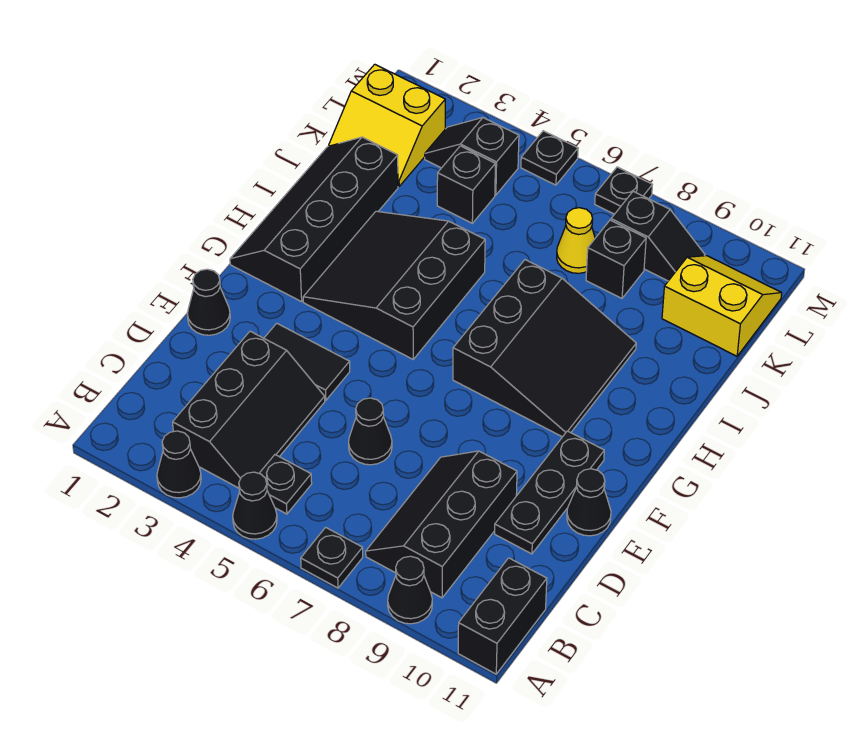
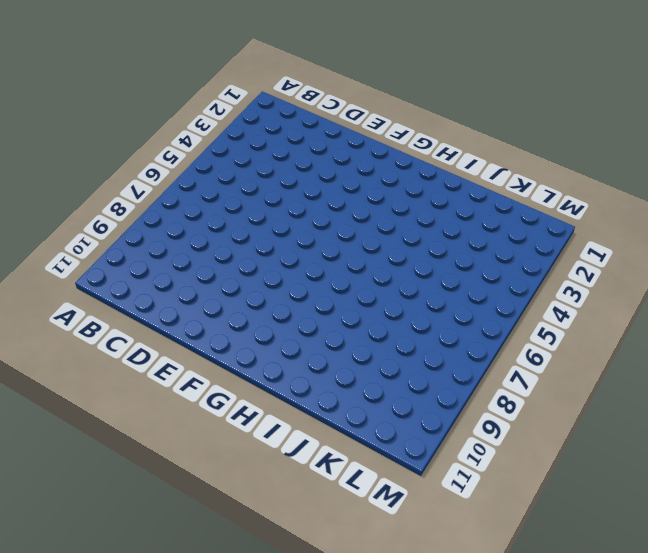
none -> black cone A3 level 1
none -> black cone A5 level 1
none -> black plate A7 level 1

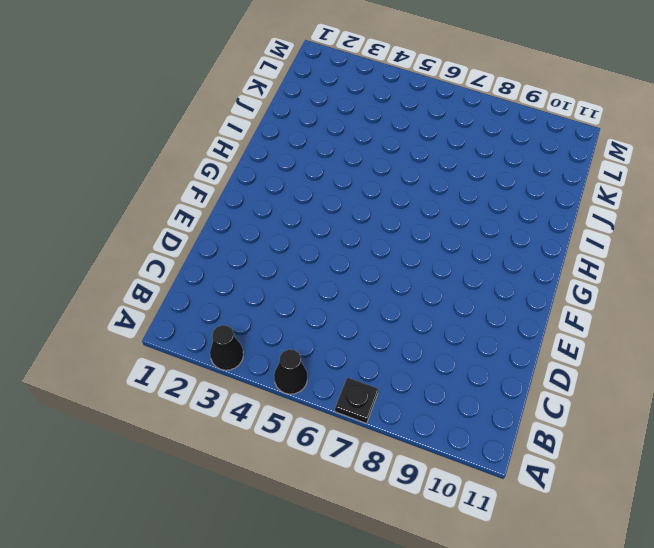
none -> black cone A9 level 1
none -> black brick A11:B11 level 1
none -> black slope B3:D4 level 1 top 3

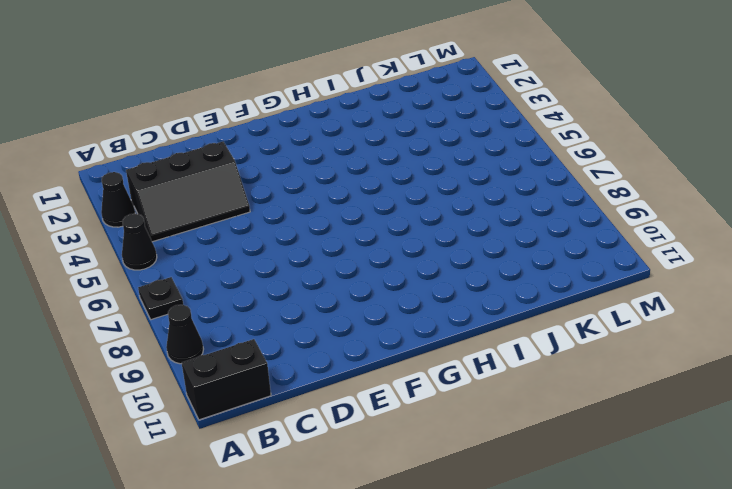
none -> black plate B5 level 1
none -> black slope B8:D9 level 1 top 9
none -> black cone D6 level 1

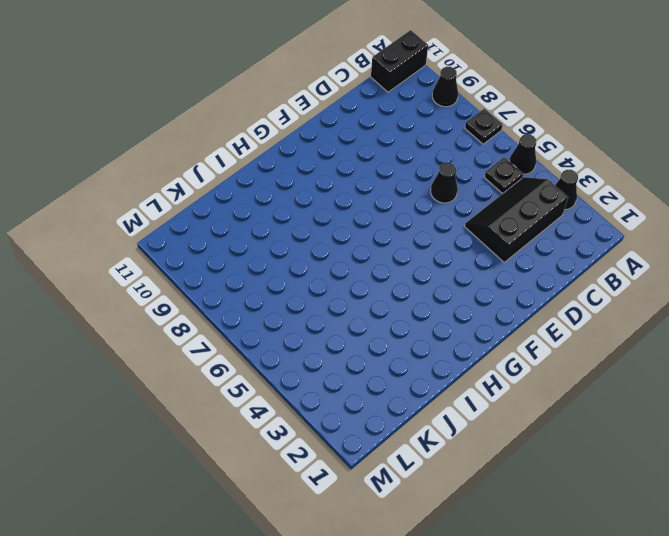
none -> black slope B8:D9 level 1 top 9
none -> black plate D10:F10 level 1
none -> black cone E1 level 1

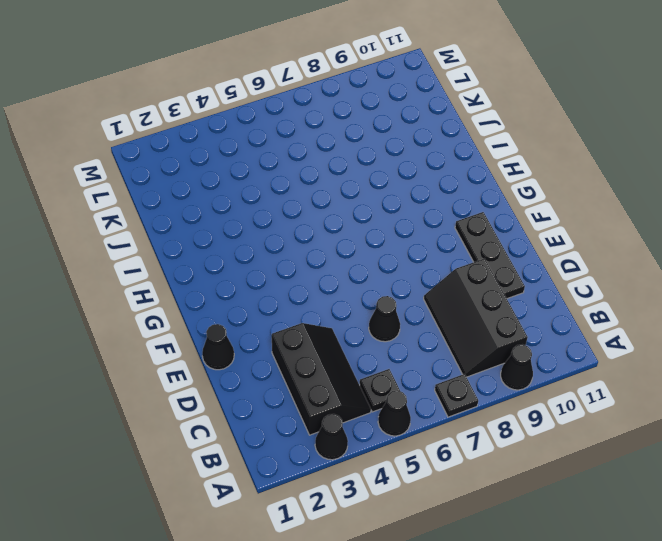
none -> black brick A11:B11 level 1
none -> black tile E3:E4 level 1
none -> black cone E11 level 1

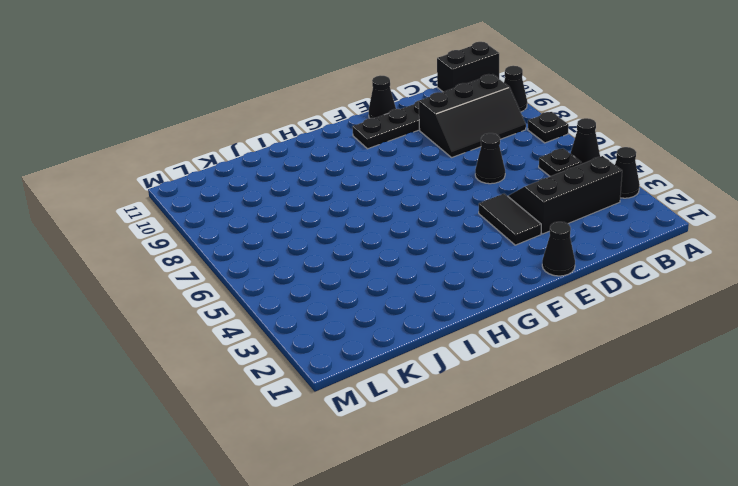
none -> black slope G1:J2 level 1 top 2
none -> black slope G3:I5 level 1 top 5
none -> black slope G7:I9 level 1 top 7

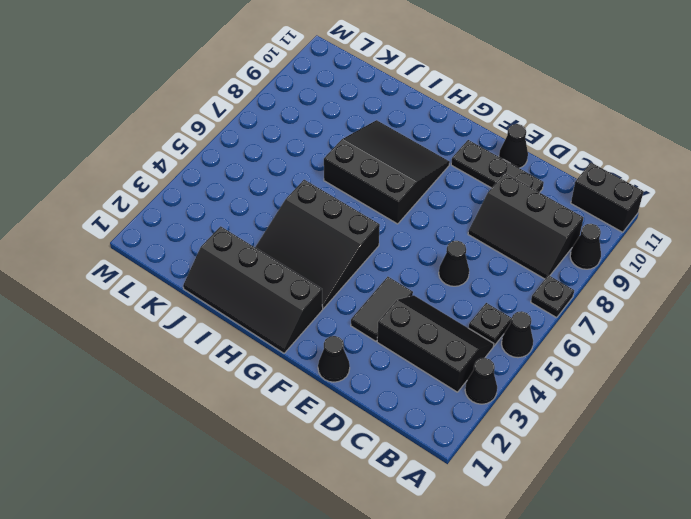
none -> yellow slope K1:L2 level 1 top L
none -> black brick K4 level 1
none -> yellow cone K7 level 1

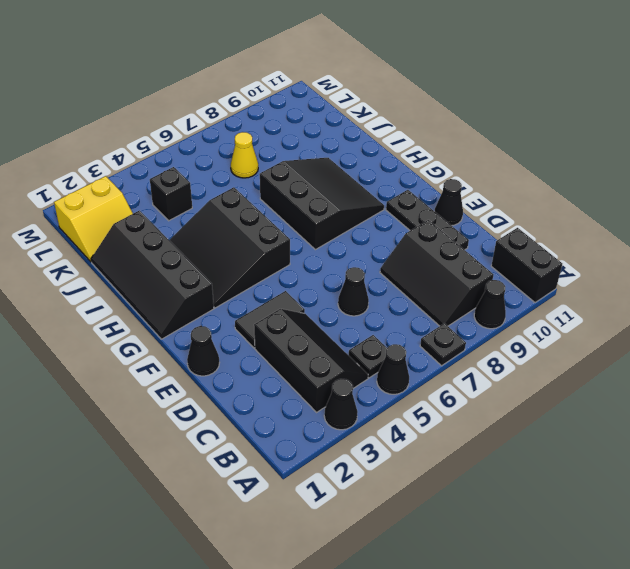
none -> black brick K8 level 1
none -> yellow slope K10:L11 level 1 top K
none -> black slope L3:L4 level 1 top 4

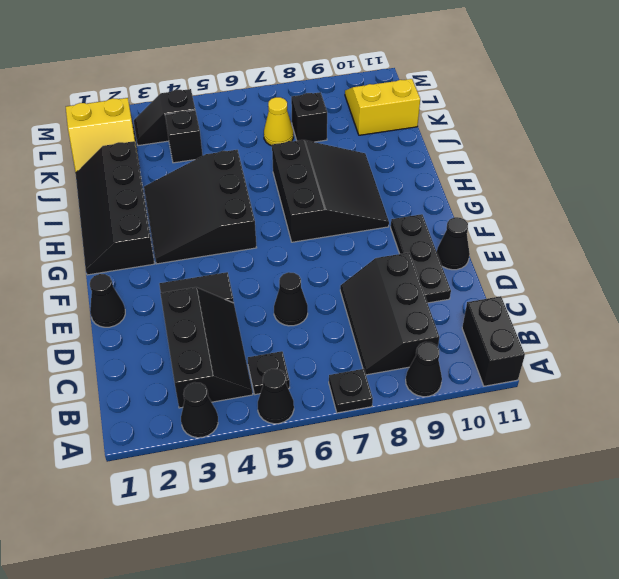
none -> black slope L8:L9 level 1 top 8
none -> black plate M5 level 1
none -> black plate M7 level 1

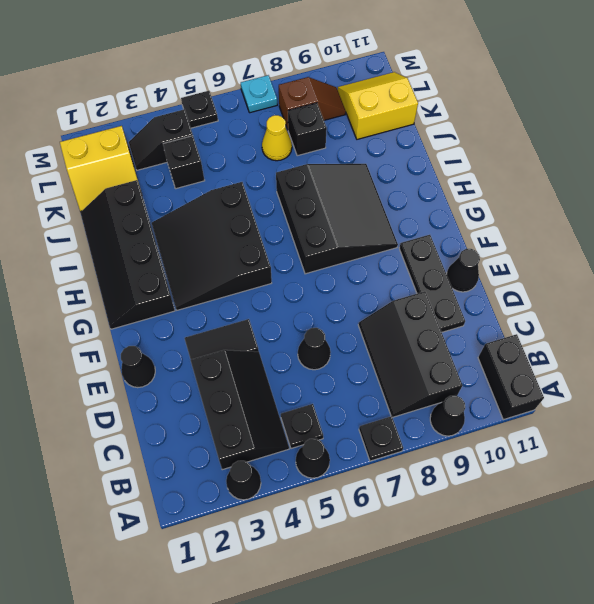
brown slope L8:L9 level 1 top 8 -> black slope L8:L9 level 1 top 8
cyan plate M7 level 1 -> black plate M7 level 1

